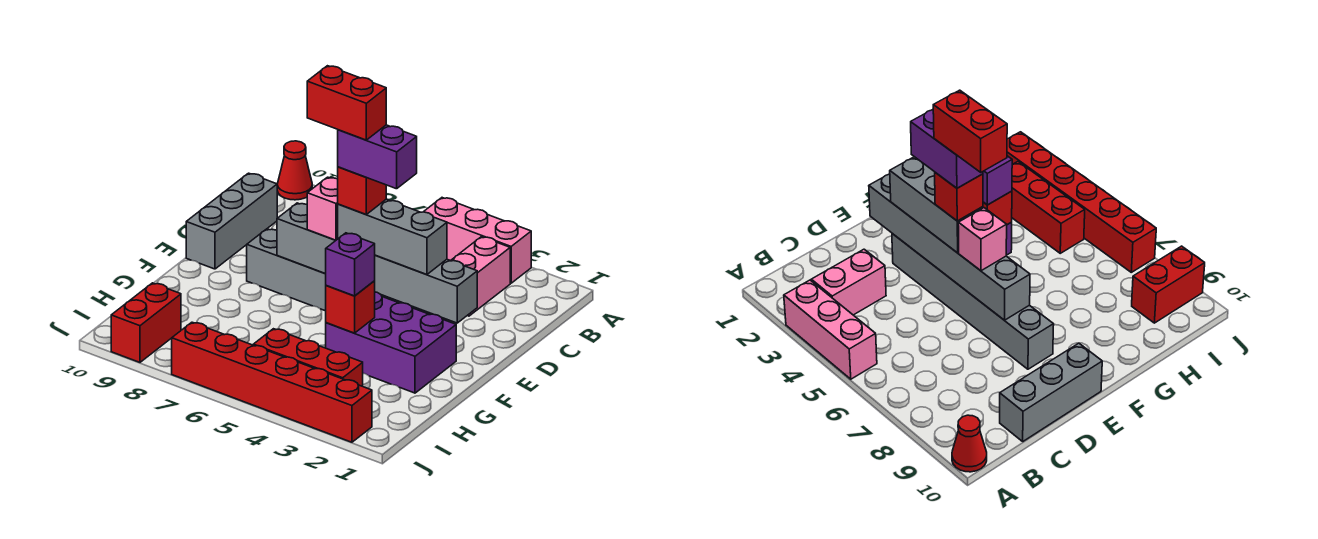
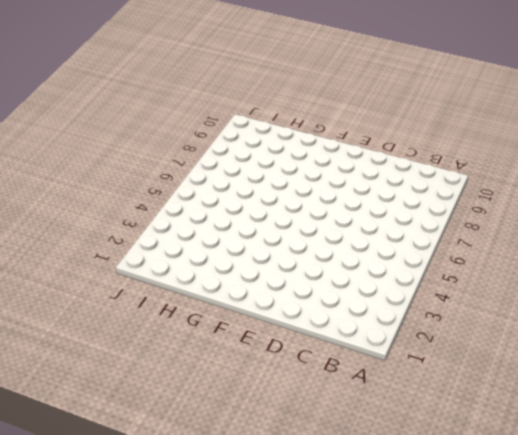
none -> pink brick A3:A5 level 1
none -> red cone A10 level 1
none -> pink brick B3:C3 level 1

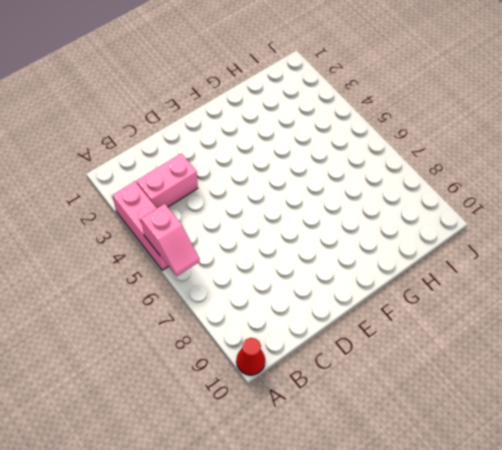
pink slope A5:A6 level 2 top 5 -> none
none -> grey brick C10:E10 level 1
none -> grey brick E3:E8 level 1
none -> purple brick F2:G4 level 1

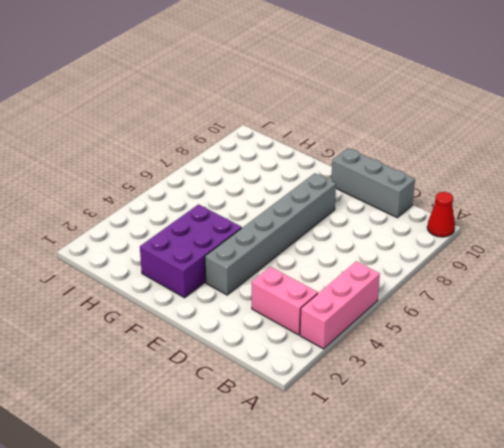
none -> red brick I3:I5 level 1
none -> red brick I9:J9 level 1
none -> red brick J2:J7 level 1

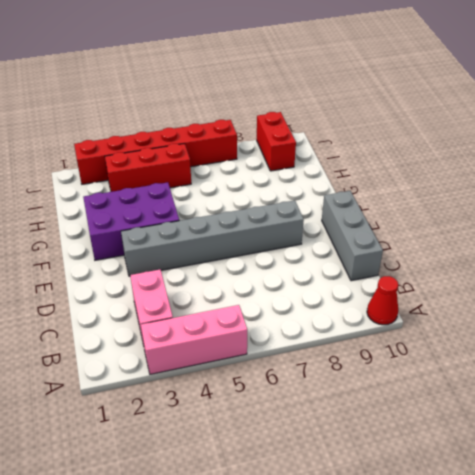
none -> grey brick E2:E7 level 2
none -> red brick G4 level 2
none -> grey brick E3:E5 level 3

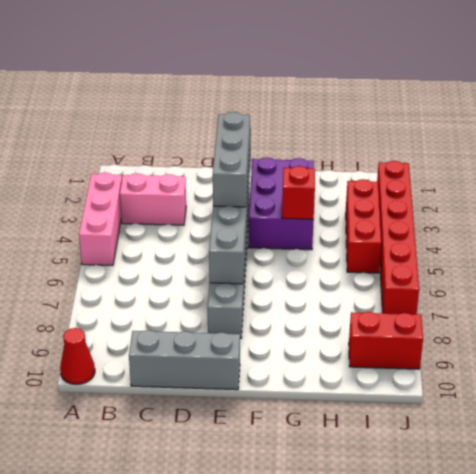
none -> pink brick E6 level 3
none -> purple brick G4 level 3
none -> red brick E5 level 4

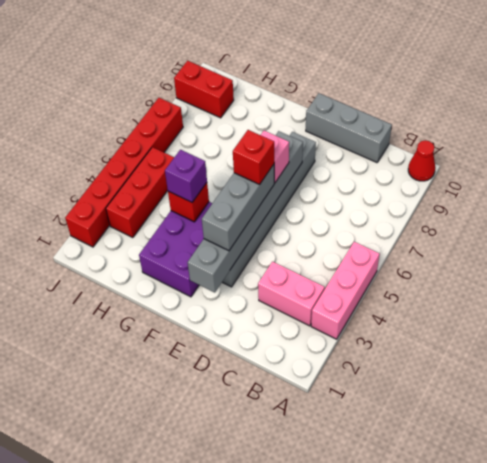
none -> purple brick E4:E5 level 5
none -> red brick E5:E6 level 6

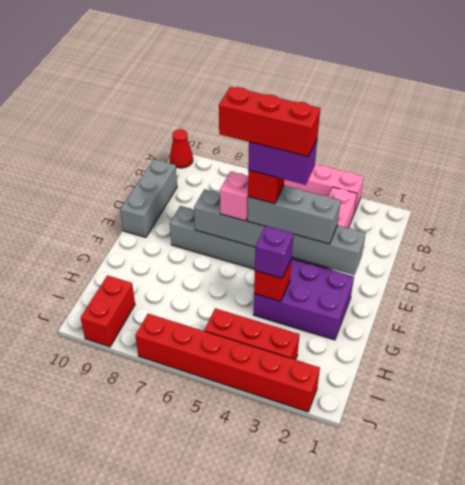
red brick E4:E6 level 6 -> red brick E5:E6 level 6

